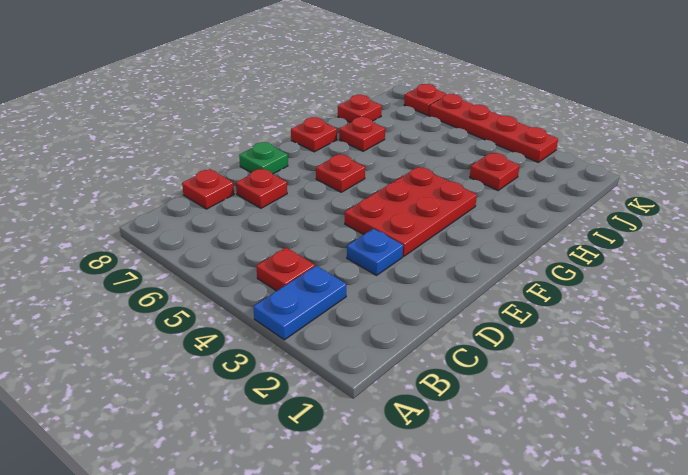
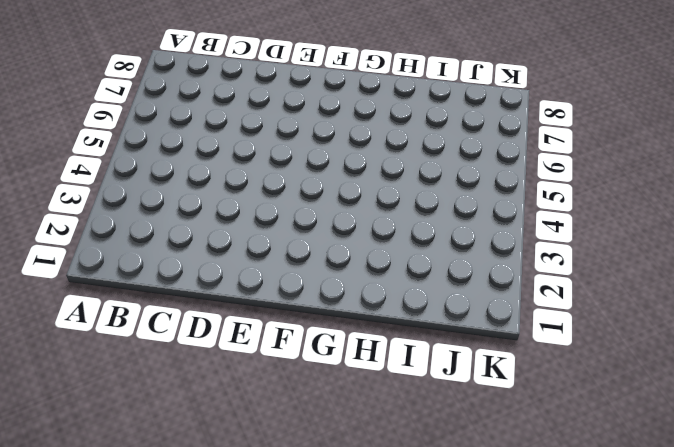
none -> blue plate A3:B3 level 1
none -> red plate B4 level 1
none -> red plate C8 level 1

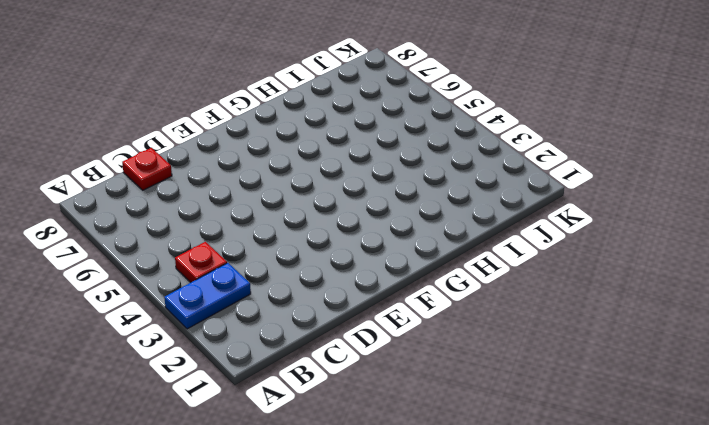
none -> blue plate D3 level 1
none -> red plate D7 level 1
none -> red plate E3:G4 level 1

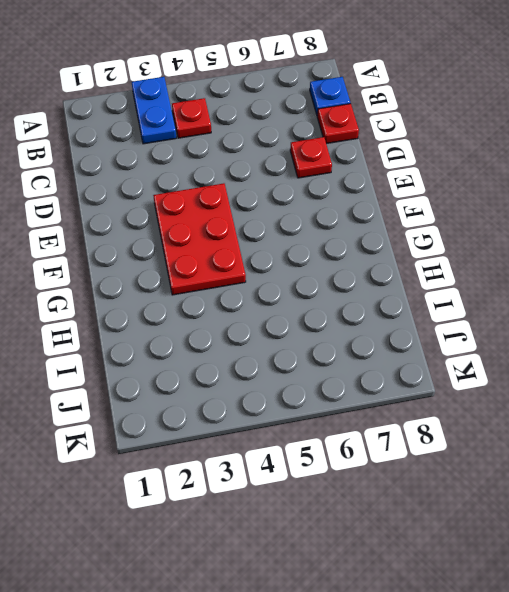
blue plate B8 level 1 -> blue plate D3 level 1
none -> green plate E8 level 1
none -> red plate F6 level 1
none -> red plate G8 level 1

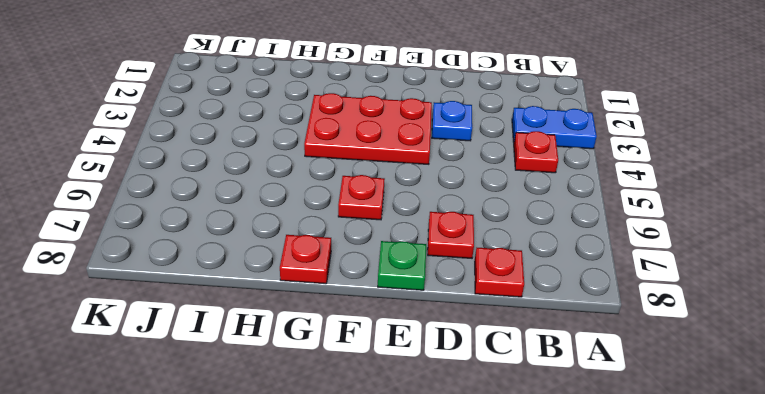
none -> red plate H7 level 1
none -> red plate I3 level 1
none -> red plate I8 level 1

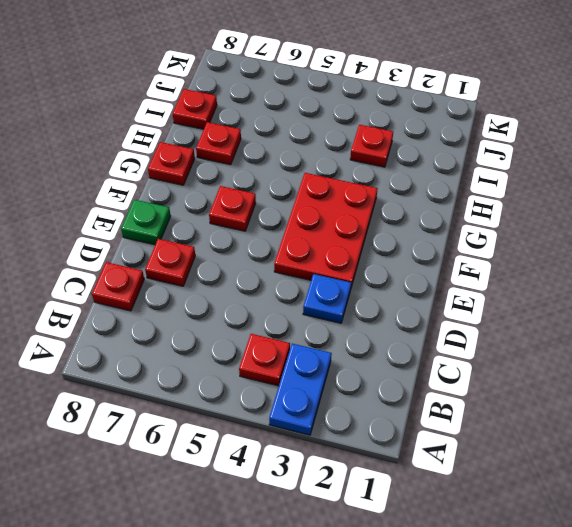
none -> red plate K3:K6 level 1
none -> red plate K7 level 1

